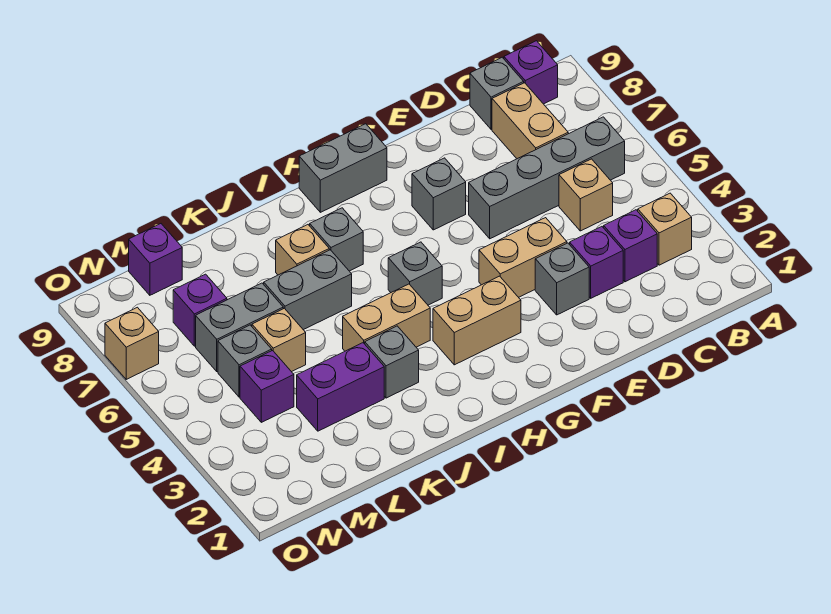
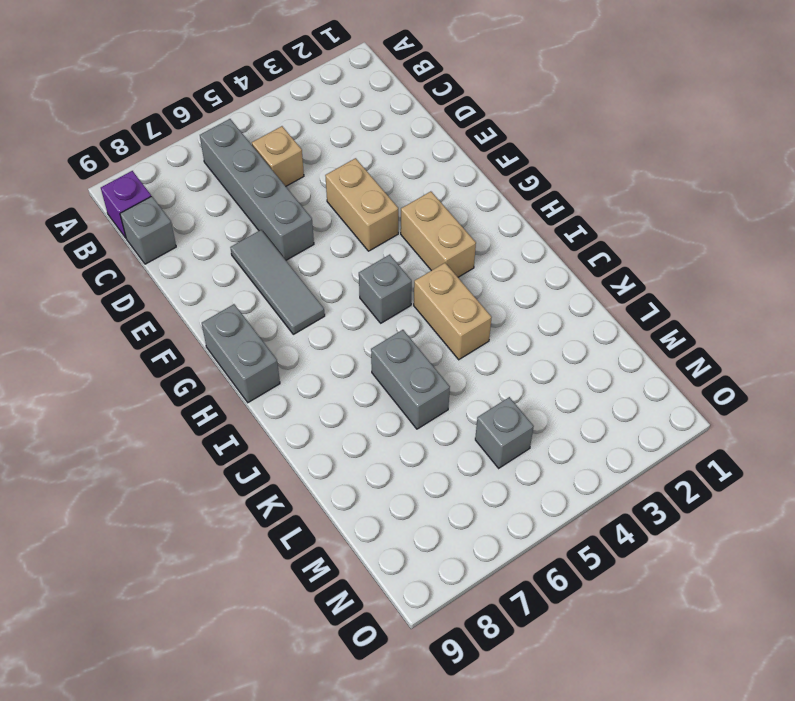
grey tile E7:G7 level 1 -> grey brick F7 level 1
none -> tan brick B3 level 1
none -> purple brick C3 level 1
none -> tan brick C7:C8 level 1

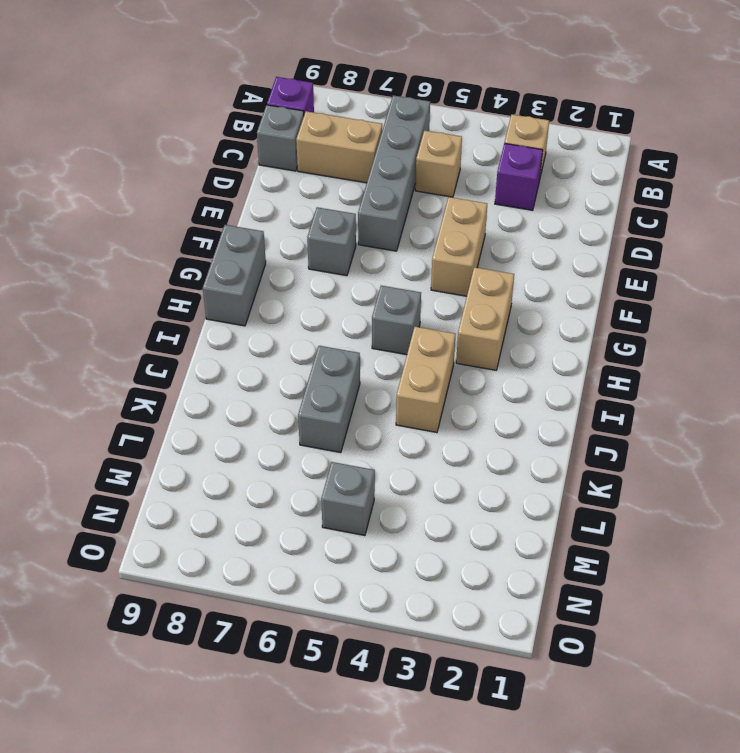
none -> purple brick D3 level 1
none -> grey brick E3 level 1
none -> grey brick I7 level 1

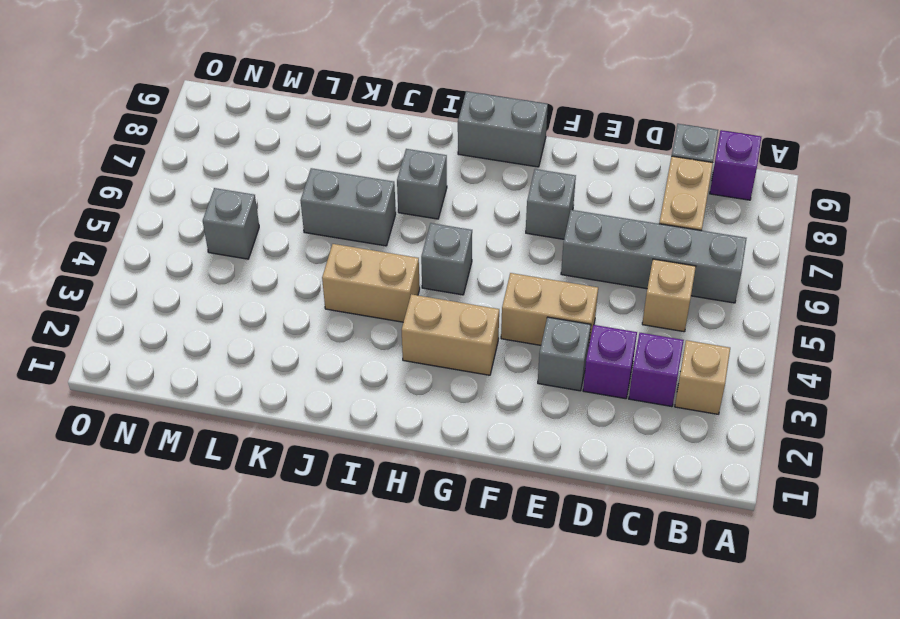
none -> grey brick J3 level 1
none -> tan brick J7 level 1
none -> purple brick K3:L3 level 1

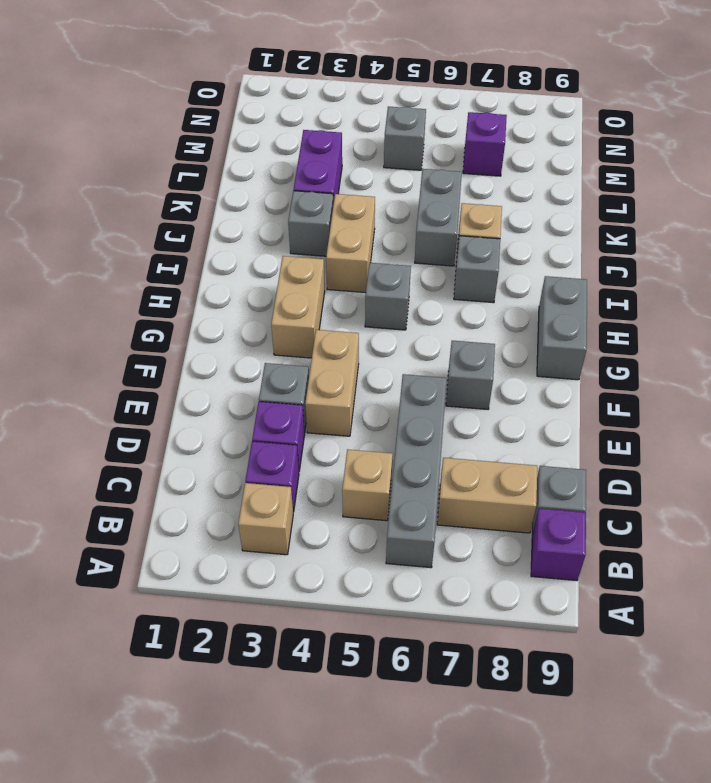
none -> tan brick L5 level 1
none -> grey brick L6:M6 level 1
none -> purple brick M4 level 1

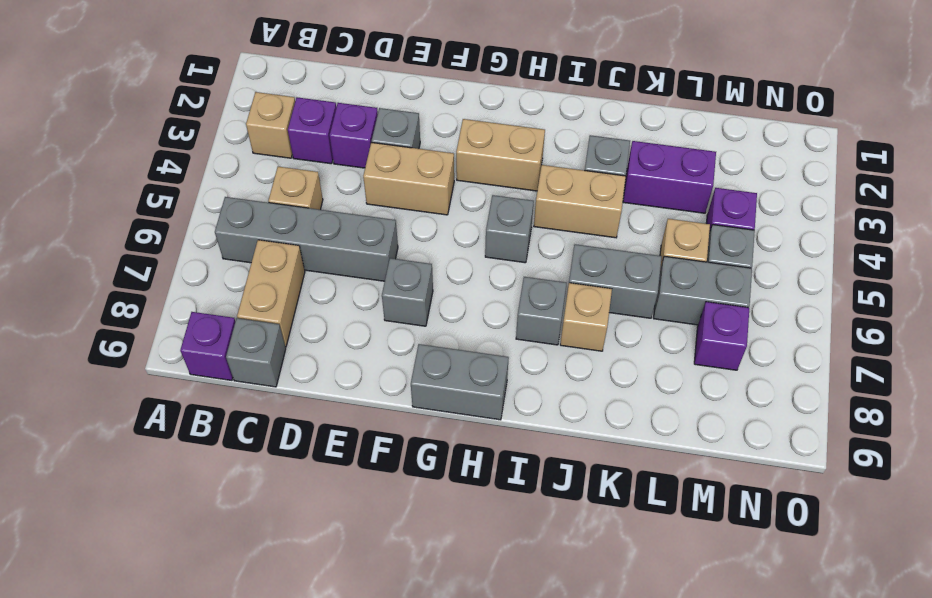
none -> purple brick M9 level 1
none -> tan brick O7 level 1

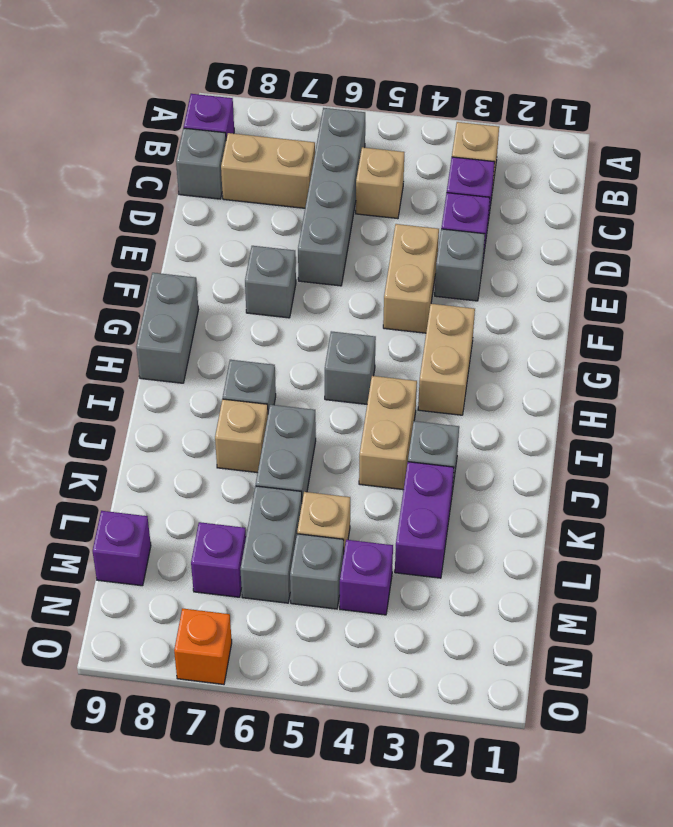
orange brick O7 level 1 -> tan brick O7 level 1

